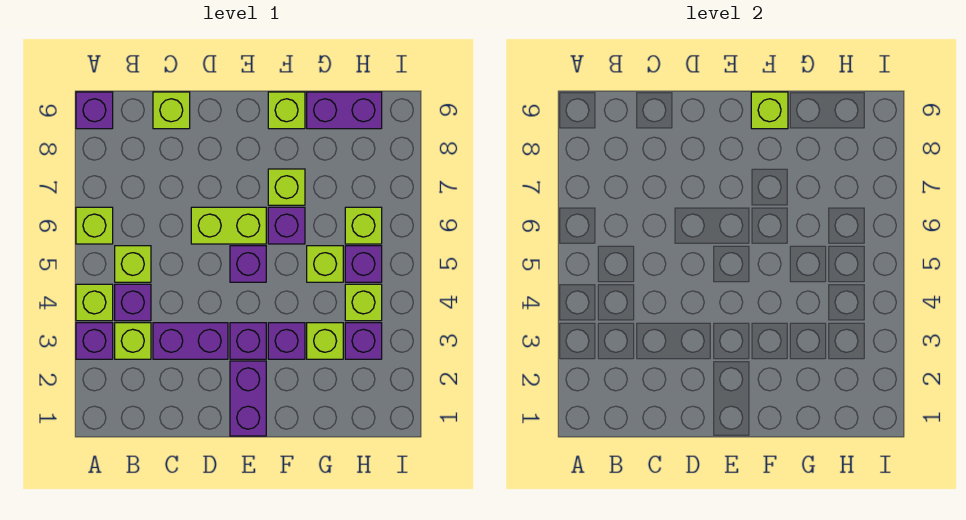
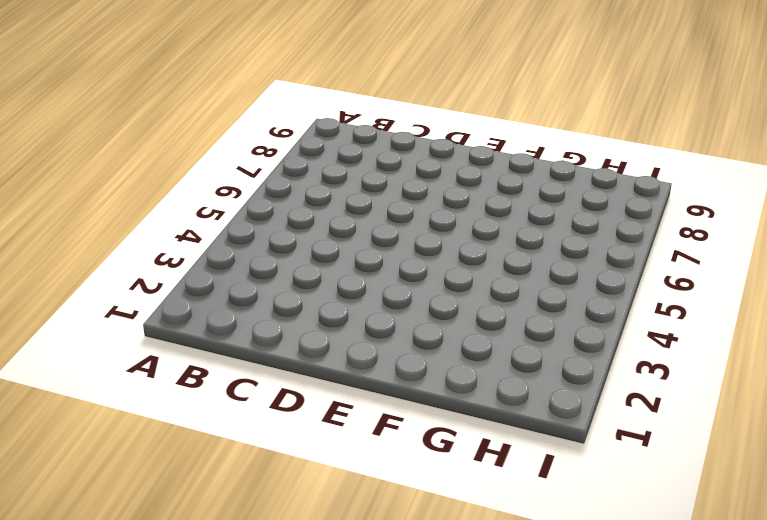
none -> purple brick A3 level 1
none -> lime brick A4 level 1
none -> lime brick A6 level 1

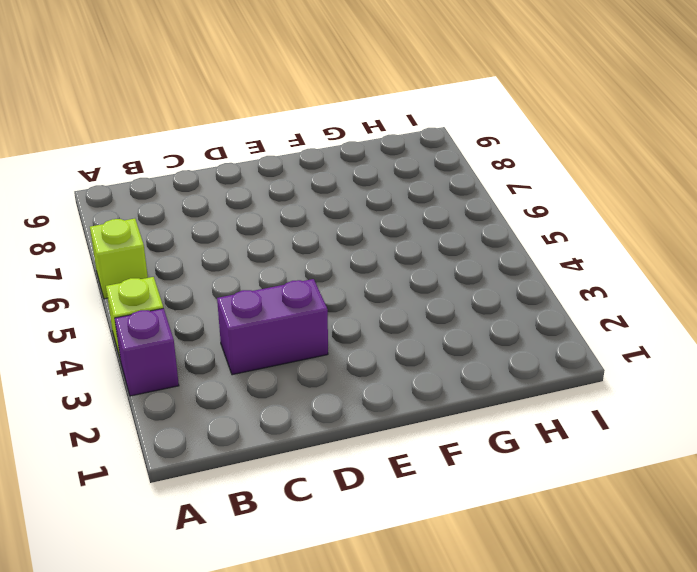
none -> purple brick A9 level 1
none -> lime brick B3 level 1
none -> purple brick B4 level 1

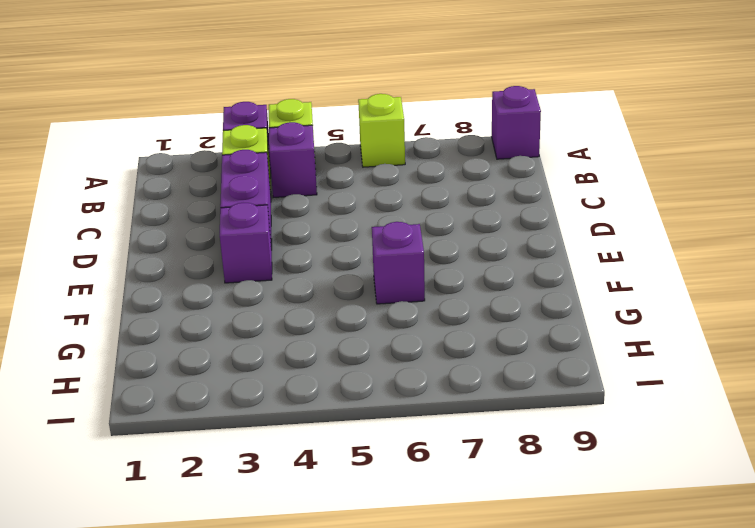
none -> lime brick B5 level 1
none -> lime brick C9 level 1
none -> lime brick D6:E6 level 1

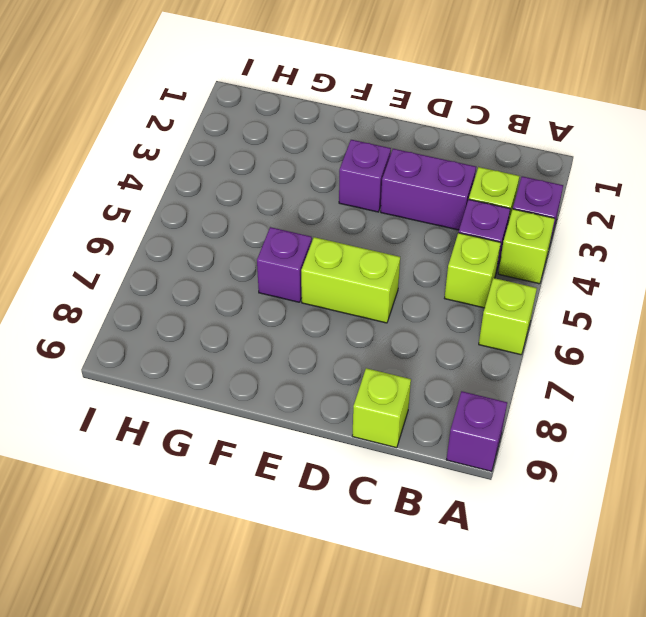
none -> purple brick E1:E2 level 1
none -> purple brick E5 level 1
none -> purple brick F3 level 1

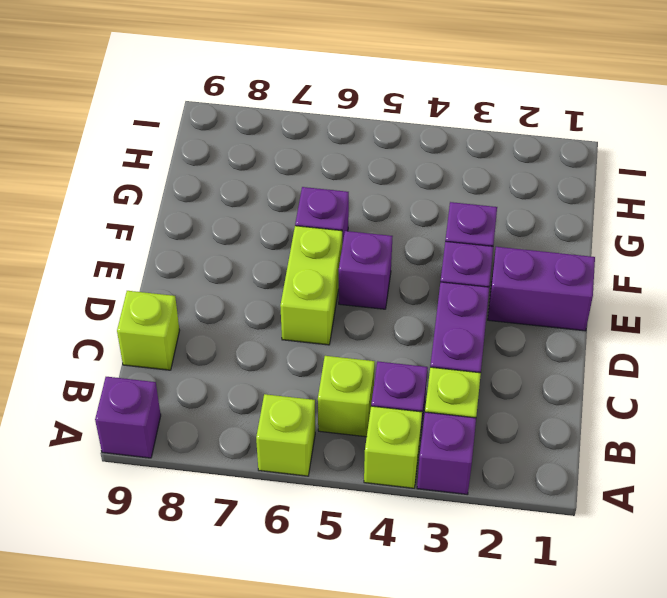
none -> lime brick F7 level 1
none -> lime brick F9 level 1
none -> lime brick G3 level 1

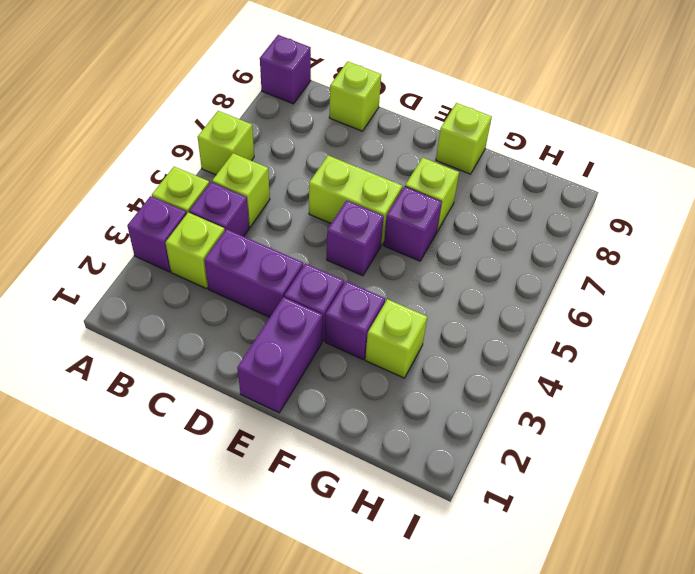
none -> lime brick G5 level 1
none -> purple brick G9:H9 level 1
none -> purple brick H3 level 1

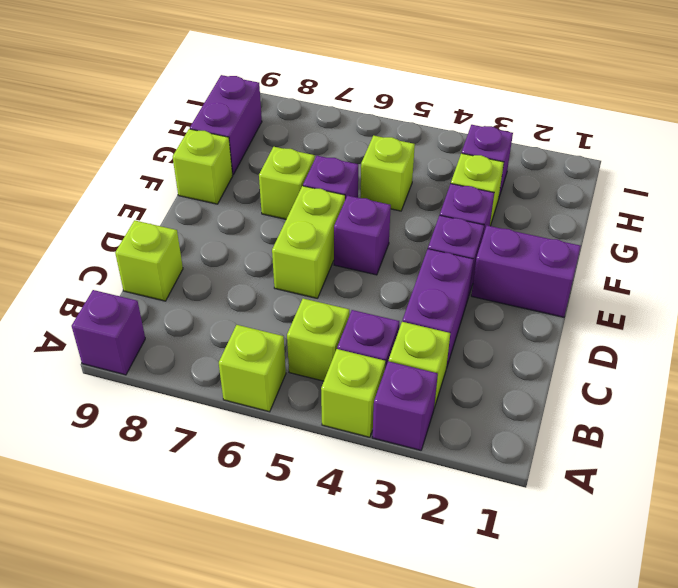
none -> lime brick H4 level 1
none -> purple brick H5 level 1
none -> lime brick H6 level 1

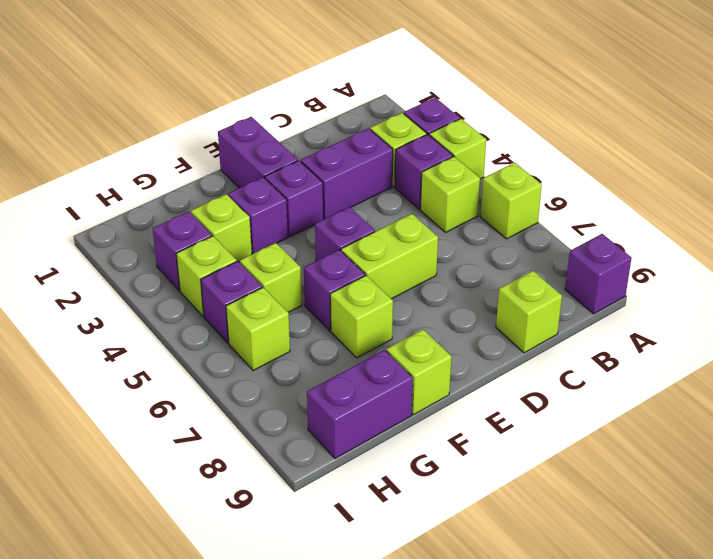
none -> lime brick F9 level 2

